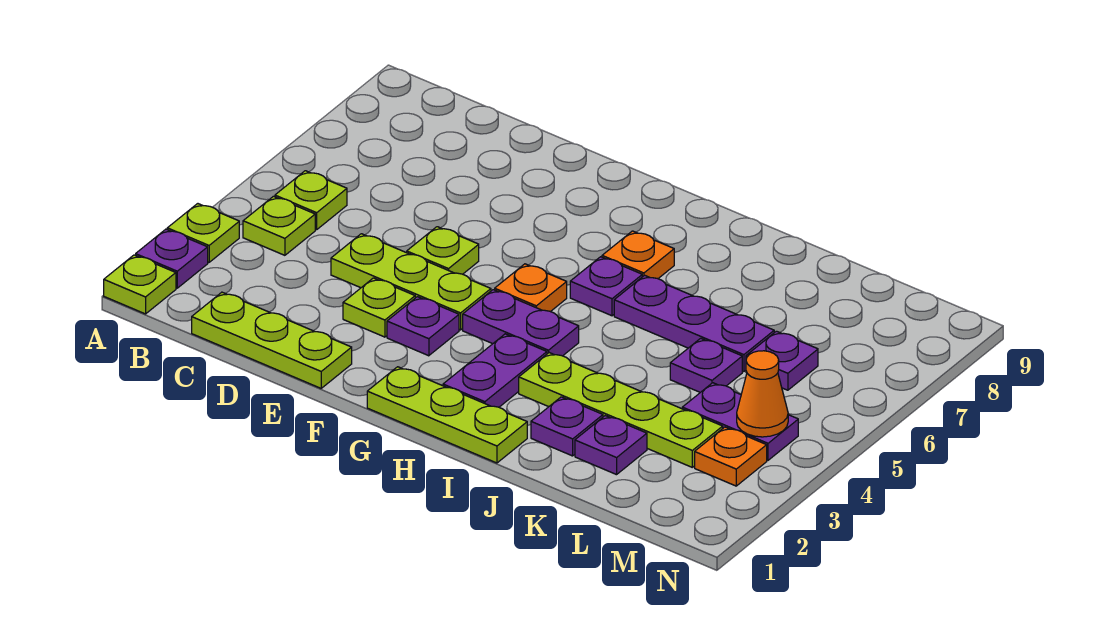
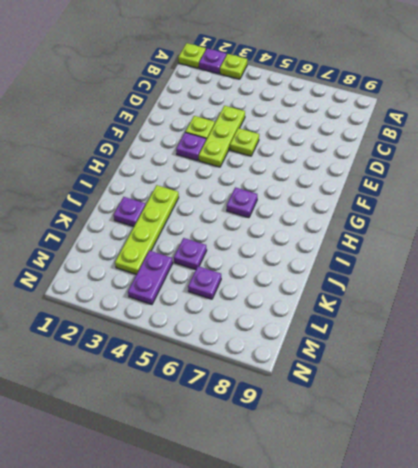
none -> lime plate B4 level 1
none -> lime plate B5 level 1
none -> lime plate C1:E1 level 1

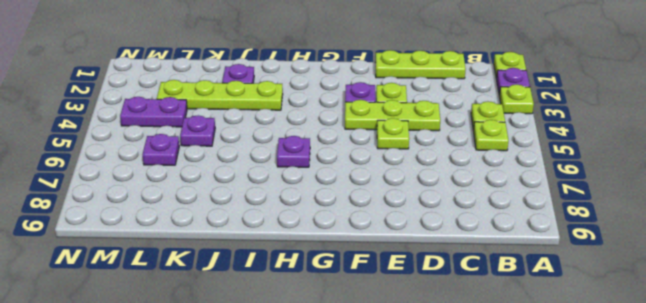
none -> lime plate G1:I1 level 1
none -> purple plate G4:H4 level 1
none -> orange plate G5 level 1

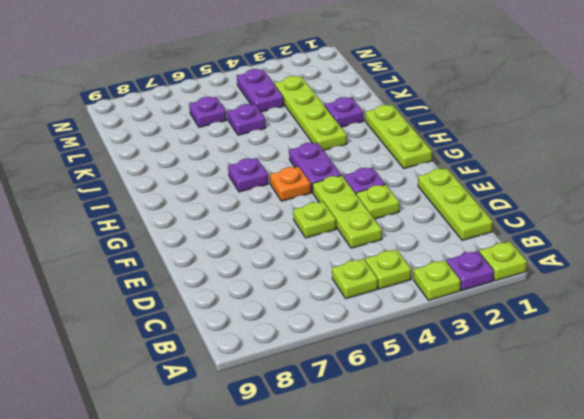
none -> purple plate H2:H3 level 1
none -> orange plate H7 level 1
none -> purple plate I6:K6 level 1

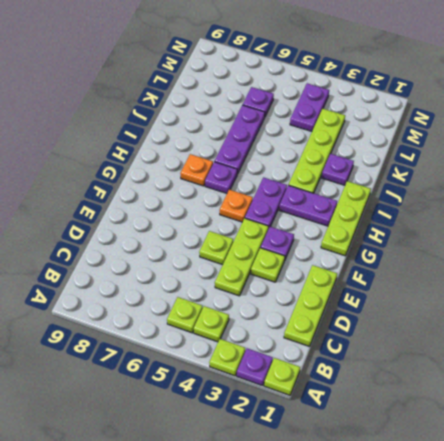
none -> purple plate K2 level 1
none -> purple plate K5 level 1
none -> orange plate M3 level 1

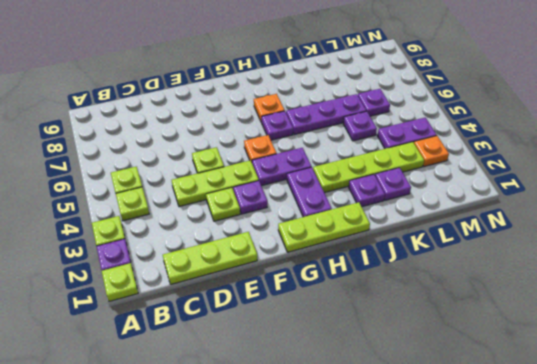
none -> orange cone M4 level 2

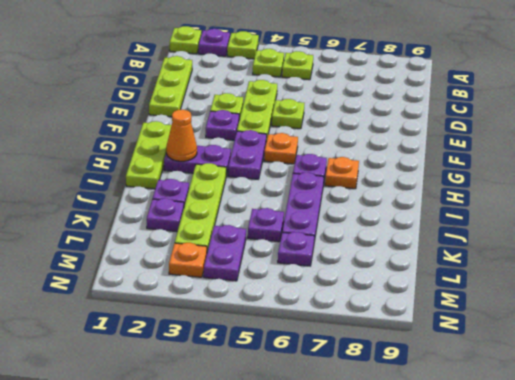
orange cone H2 level 2 -> orange cone M4 level 2

